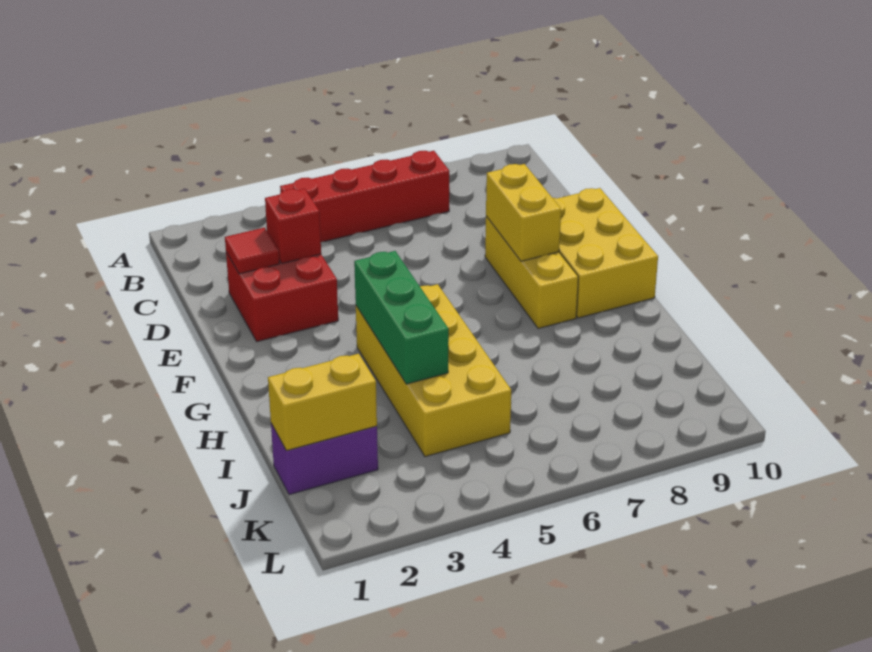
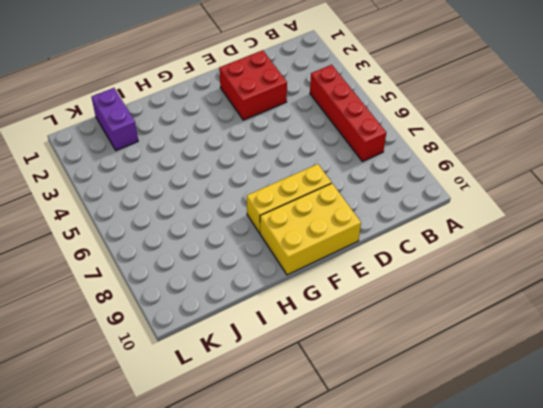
none -> yellow brick G4:J5 level 1
none -> red tile D2 level 2

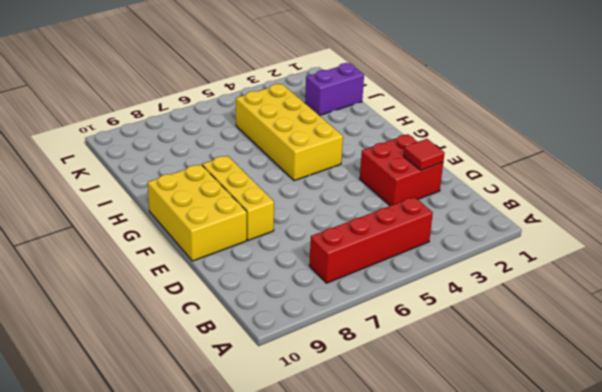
none -> red brick D3 level 2
none -> yellow brick E8:F8 level 2

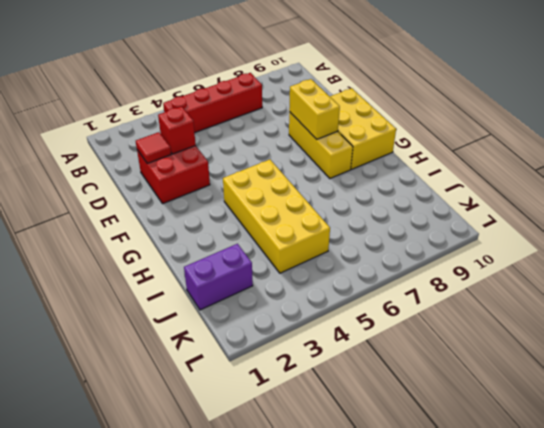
none -> green brick G4:I4 level 2
none -> yellow brick J1:J2 level 2

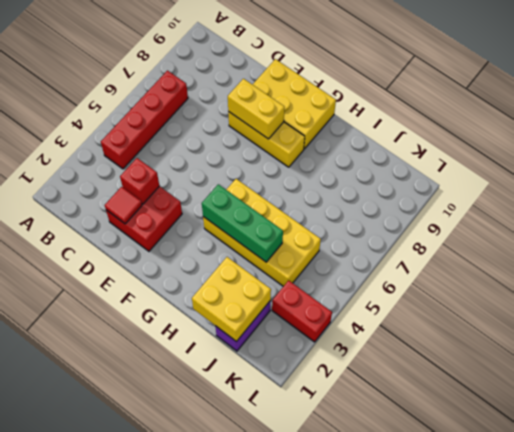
yellow brick I1:J2 level 2 -> yellow brick J1:J2 level 2
red brick K3:L3 level 1 -> none

